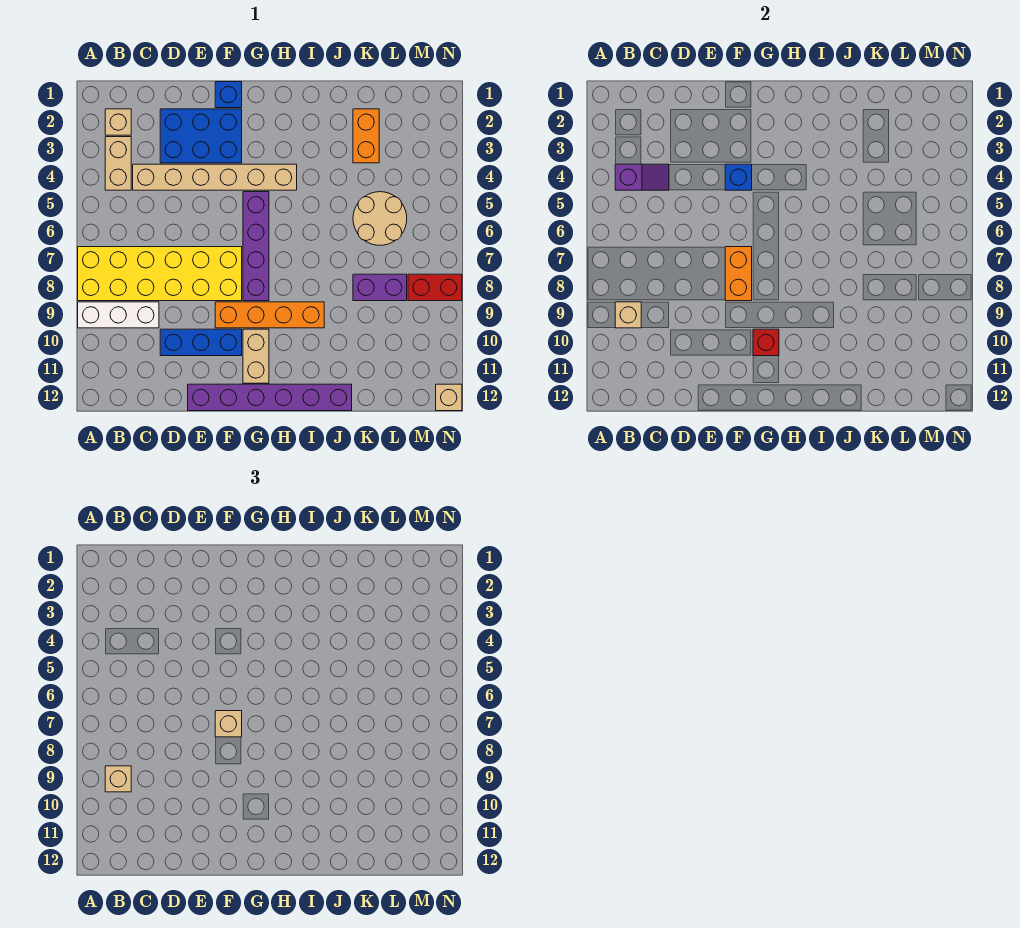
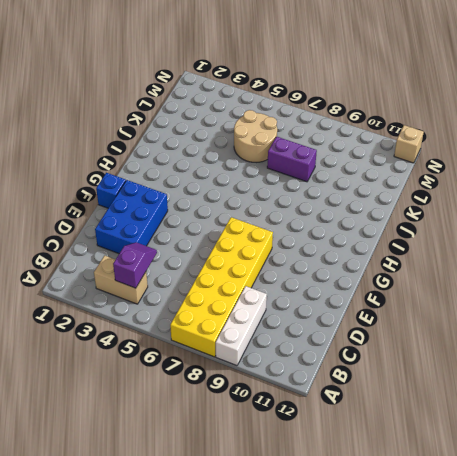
purple brick K7:K8 level 1 -> purple brick K8:L8 level 1
none -> tan brick B2 level 1
none -> tan brick C4:H4 level 1
none -> blue brick D10:F10 level 1

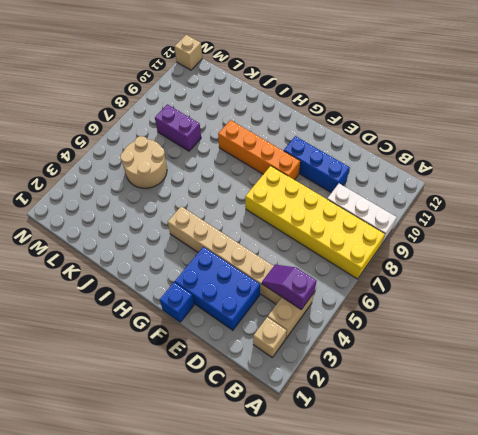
none -> purple brick E12:J12 level 1
none -> purple brick G5:G8 level 1
none -> tan brick G10:G11 level 1

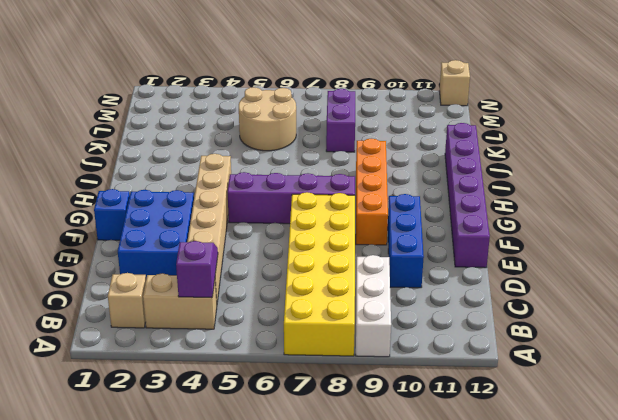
none -> tan brick G10:G11 level 1
none -> orange brick K2:K3 level 1
none -> red brick M8:N8 level 1

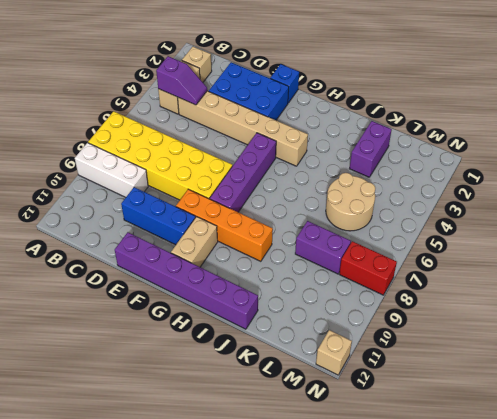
purple brick K2:K3 level 1 -> orange brick K2:K3 level 1
none -> tan brick B9 level 2
none -> blue brick F4 level 2
none -> orange brick F7:F8 level 2

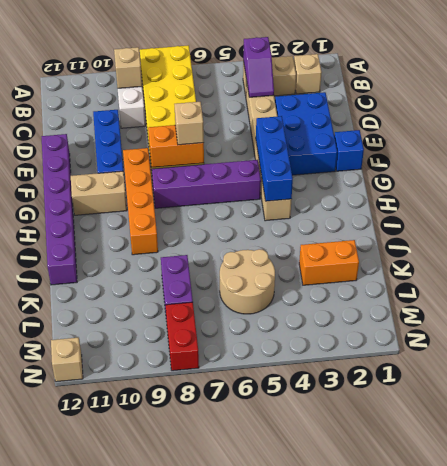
blue brick F4:H4 level 2 -> blue brick F4 level 2
none -> red brick G10 level 2
none -> tan brick B9 level 3

